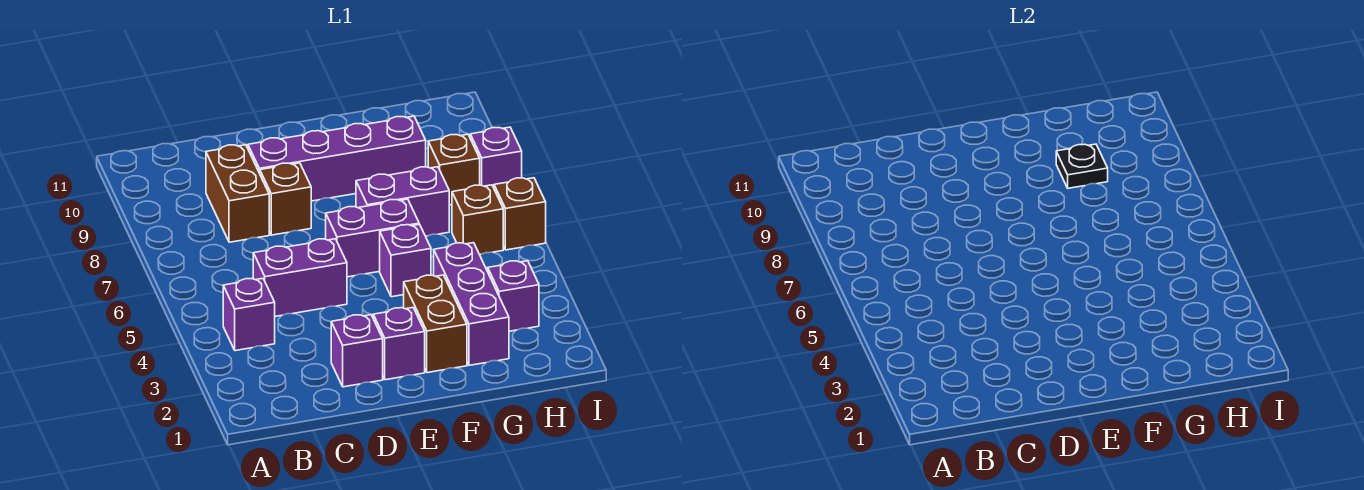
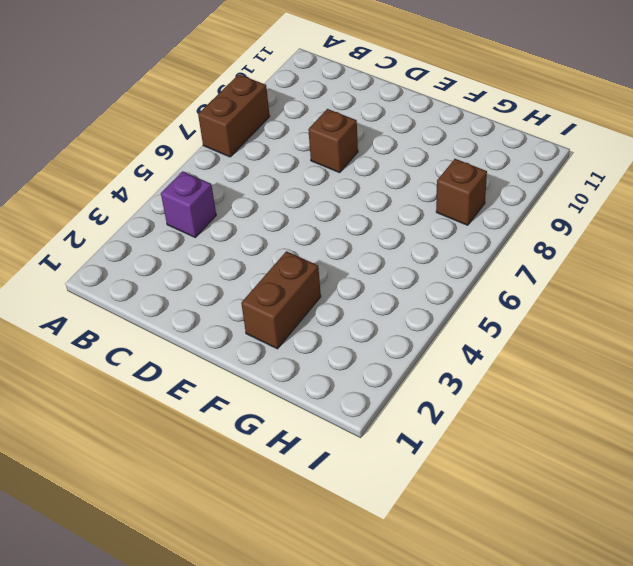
brown brick A7:A8 level 1 -> brown brick C8:C9 level 1
none -> purple brick C5:D5 level 1
none -> purple brick D2 level 1
none -> purple brick D9:G9 level 1

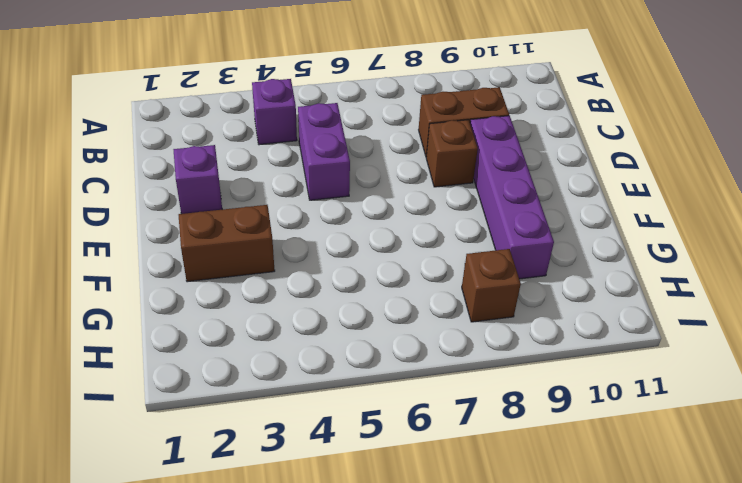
none -> purple brick E2 level 1
none -> purple brick E6:F6 level 1
none -> purple brick F5 level 1

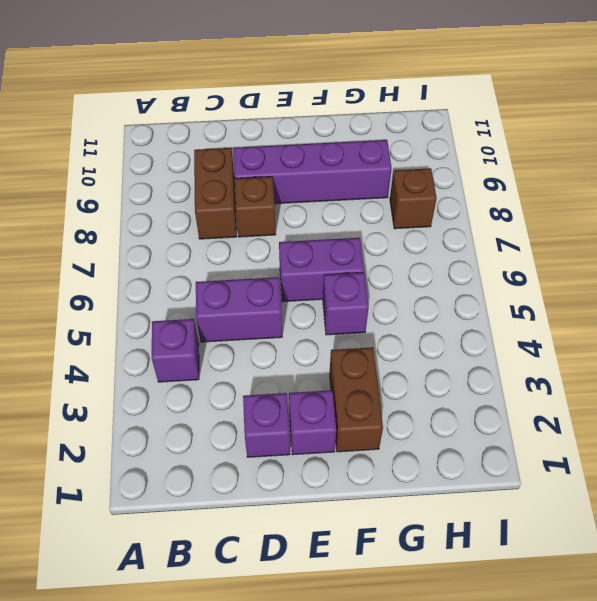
none -> purple brick F7:G7 level 1
none -> purple brick G2:G4 level 1
none -> purple brick H3 level 1

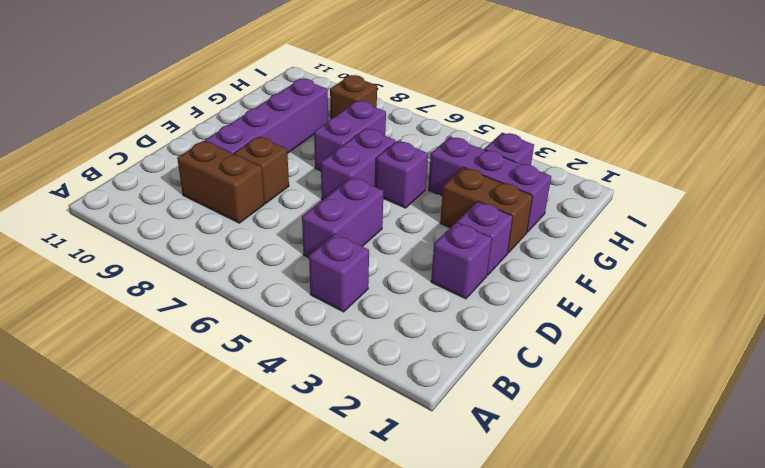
none -> brown brick H6 level 1
none -> brown brick I6 level 1
none -> purple brick I8 level 1

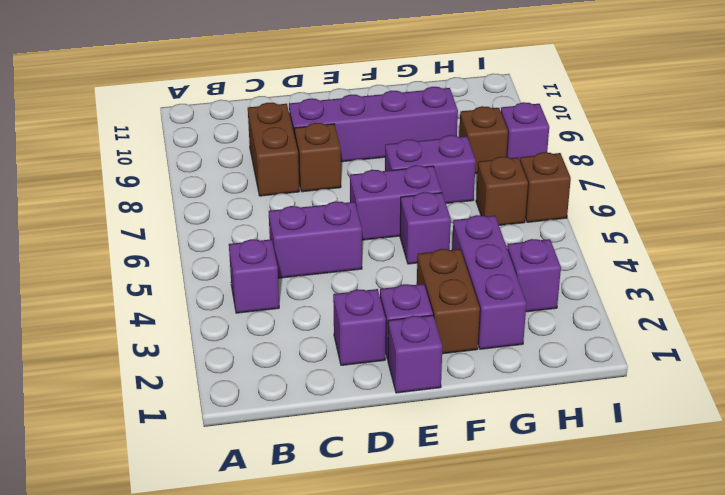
purple brick E1 level 1 -> none
none -> black plate G9 level 2

